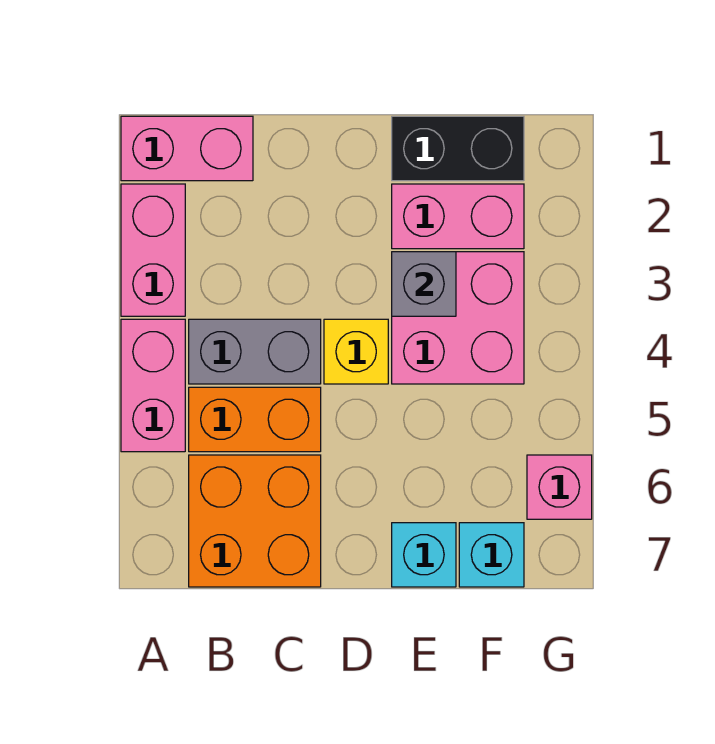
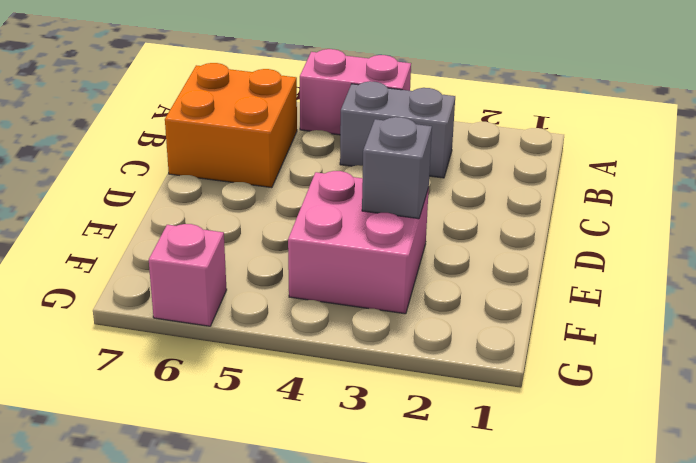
grey brick B3:B4 level 1 -> grey brick B4:C4 level 1
none -> pink brick A1:B1 level 1
none -> pink brick A2:A3 level 1
none -> orange brick B5:C5 level 1

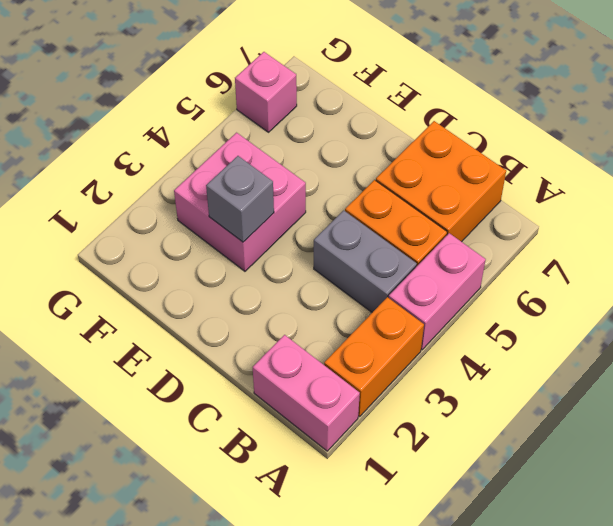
orange brick A2:A3 level 1 -> pink brick A2:A3 level 1
none -> yellow brick D4 level 1
none -> black brick E1:F1 level 1
none -> pink brick E2:F2 level 1

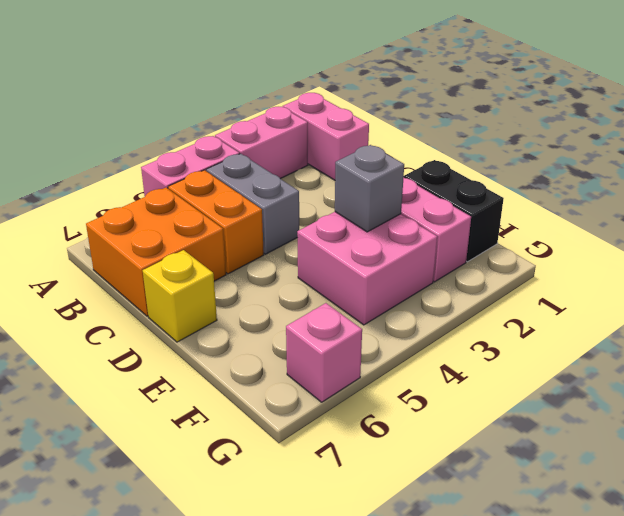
yellow brick D7 level 1 -> yellow brick D4 level 1
none -> cyan brick E7 level 1
none -> cyan brick F7 level 1

